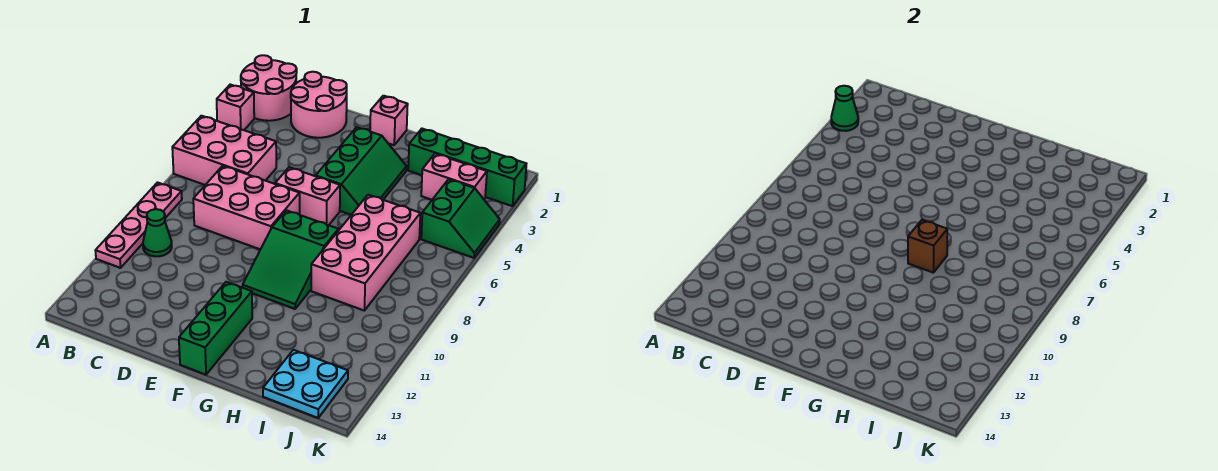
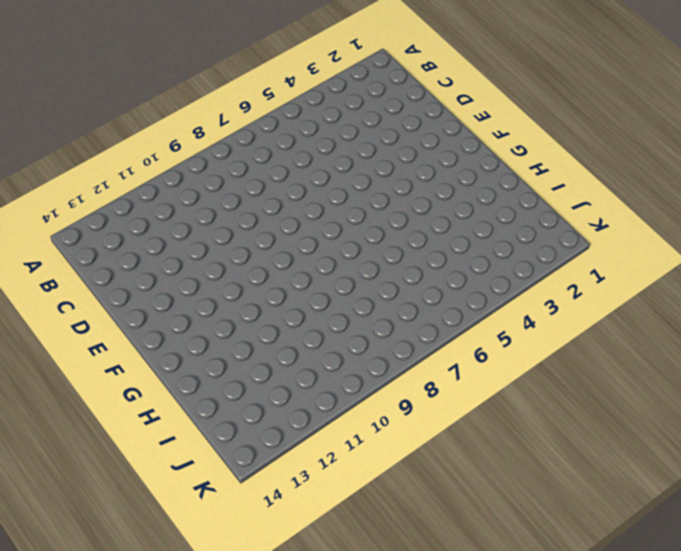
none -> pink round brick A1:B2 level 1
none -> pink brick A3 level 1
none -> pink brick A5:C6 level 1

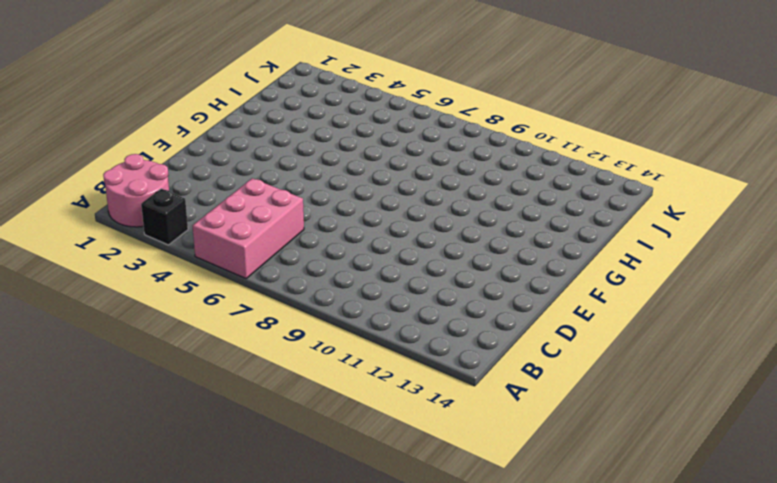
black brick A3 level 1 -> pink brick A3 level 1
none -> pink plate A8:A11 level 1
none -> green cone B10 level 1
none -> pink round brick C1:D2 level 1

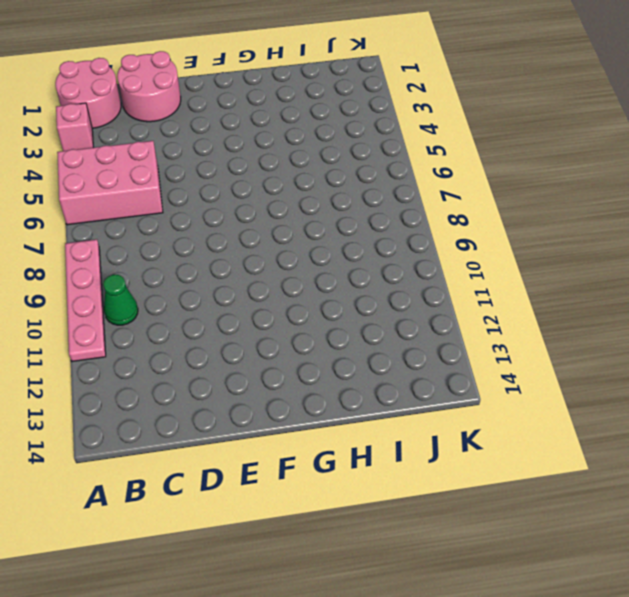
none -> pink brick C7:E8 level 1
none -> pink brick E6:F6 level 1
none -> pink brick F1 level 1

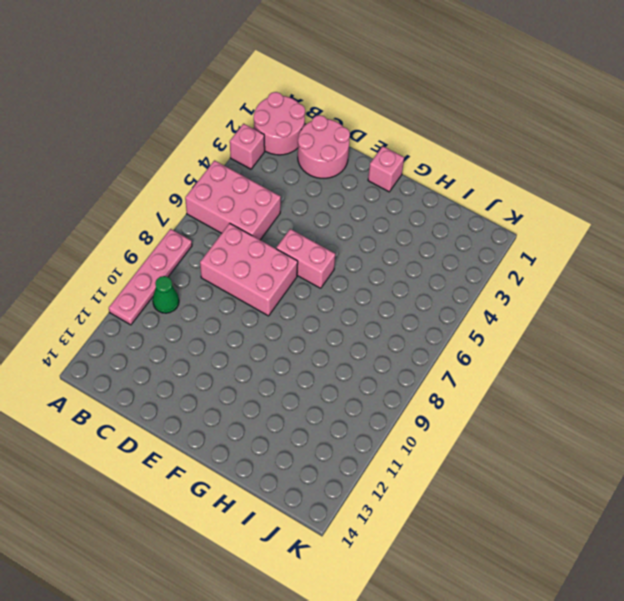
none -> green slope F3:G5 level 1 top F
none -> green slope F8:G10 level 1 top 8
none -> green brick F12:F14 level 1

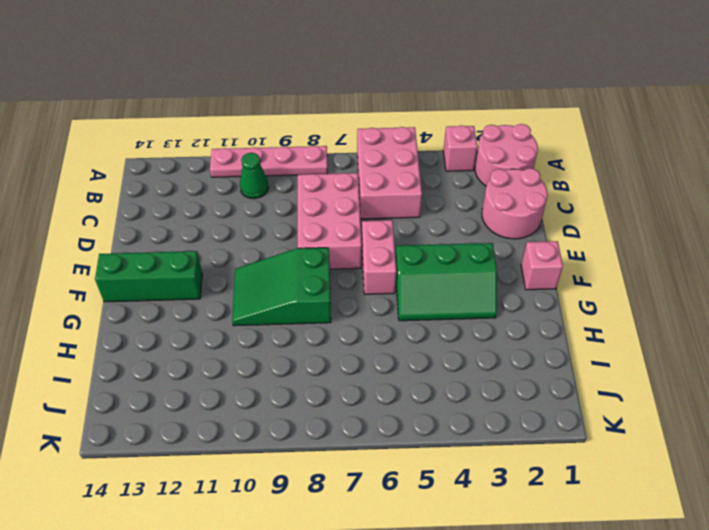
none -> green brick H2:K2 level 1
none -> pink brick H6:I9 level 1
none -> pink brick I3:J3 level 1

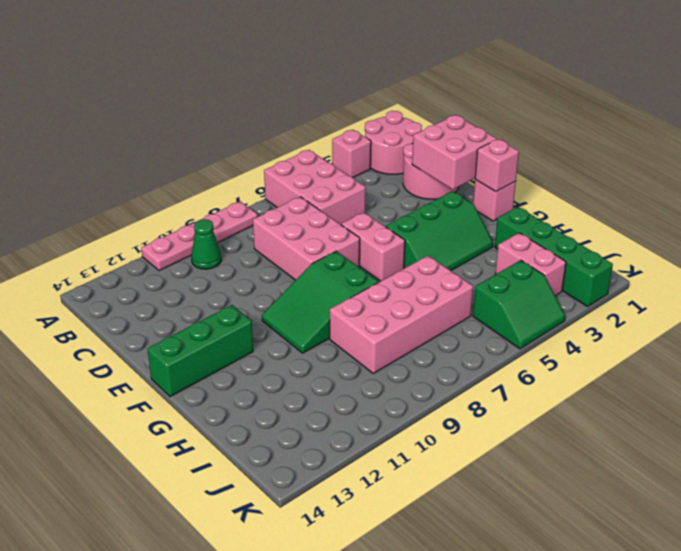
pink brick D1:E2 level 2 -> none
pink brick F1 level 2 -> none
none -> cyan plate I13:J14 level 1
none -> green cone A3 level 2
none -> brown brick G8 level 2

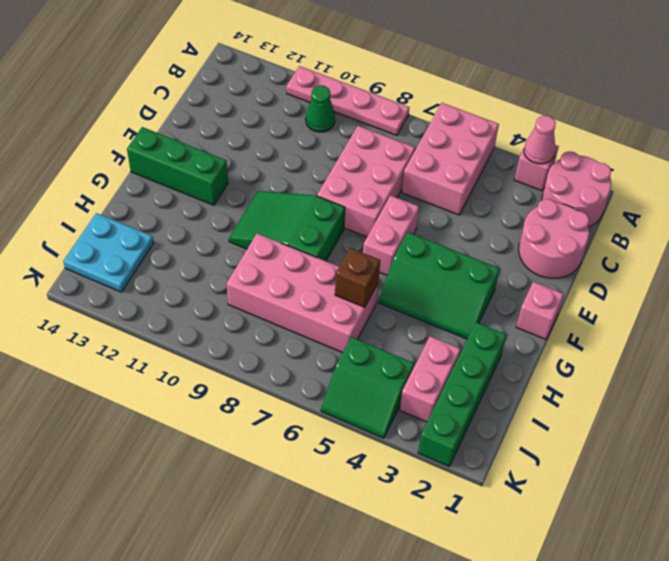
pink cone A3 level 2 -> green cone A3 level 2
brown brick H6 level 2 -> brown brick G8 level 2

